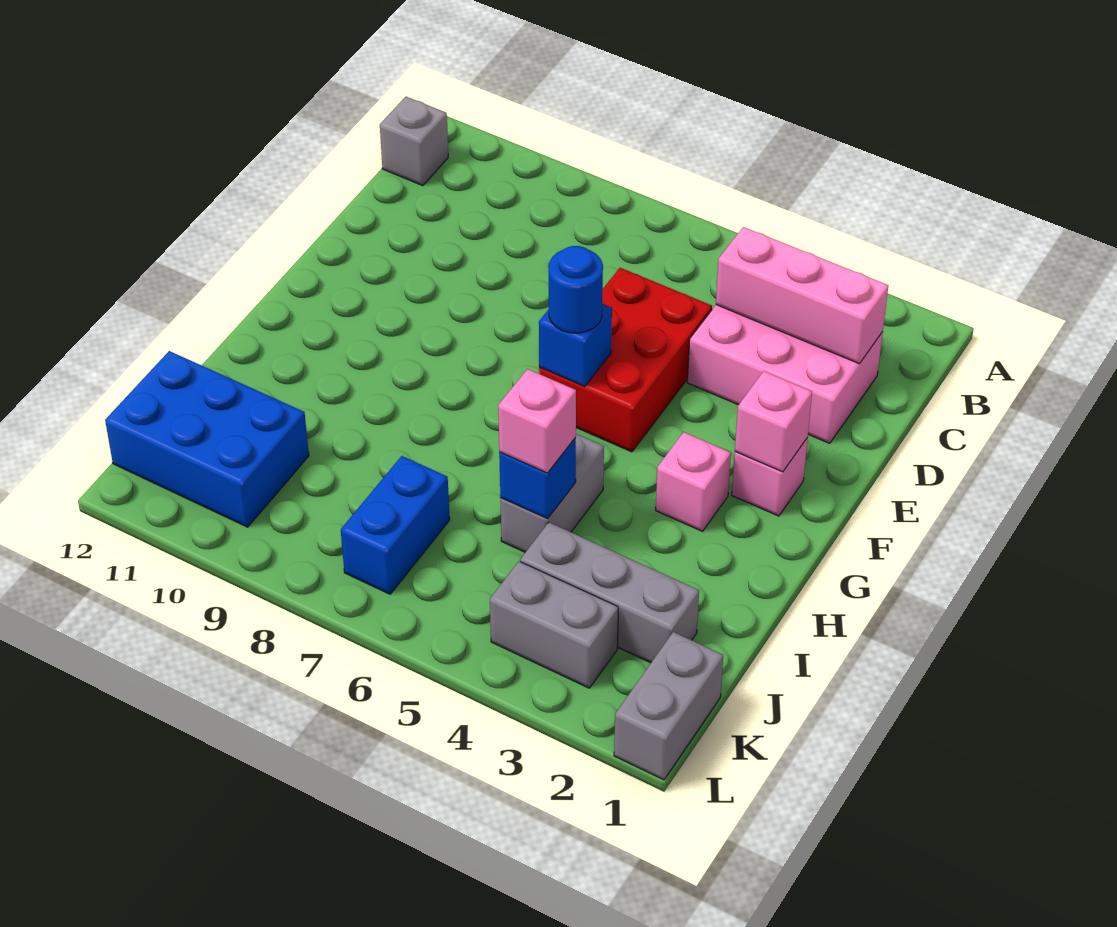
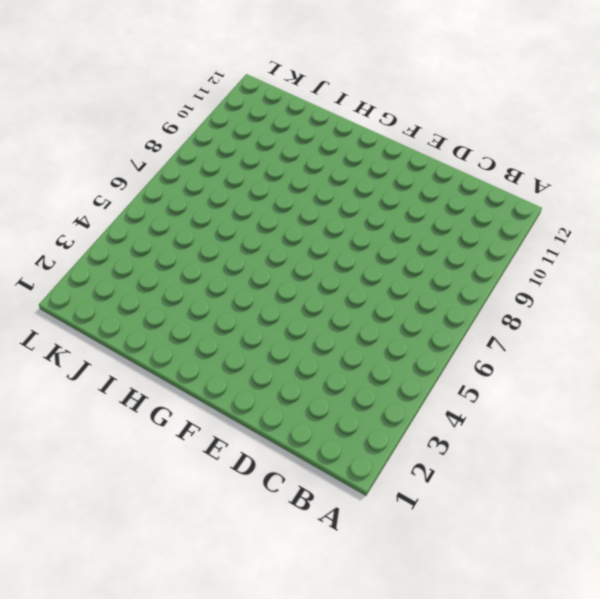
none -> grey brick B12 level 1
none -> pink brick C2:D4 level 1
none -> red brick D5:F6 level 1

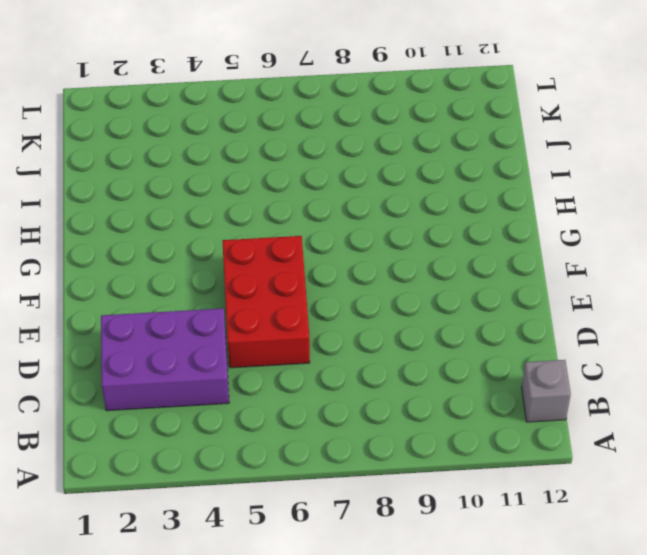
purple brick C2:D4 level 1 -> pink brick C2:D4 level 1
none -> pink brick F2 level 1
none -> pink brick G3 level 1
none -> grey brick H5:I5 level 1

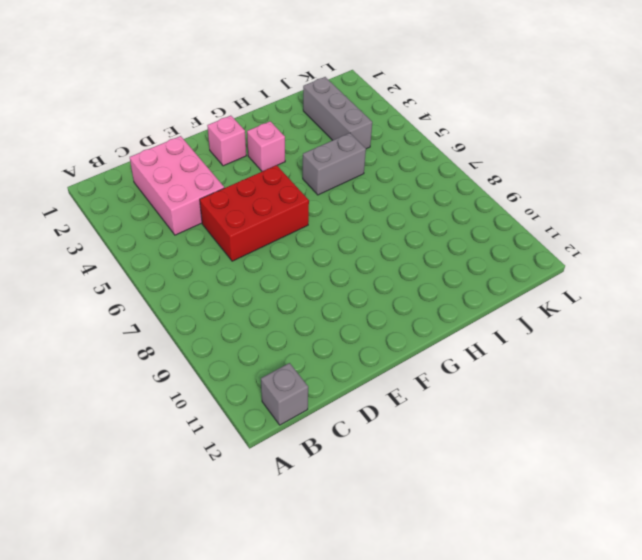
none -> blue brick J7:K7 level 1
none -> blue brick J10:K12 level 1
none -> grey brick K1:L1 level 1

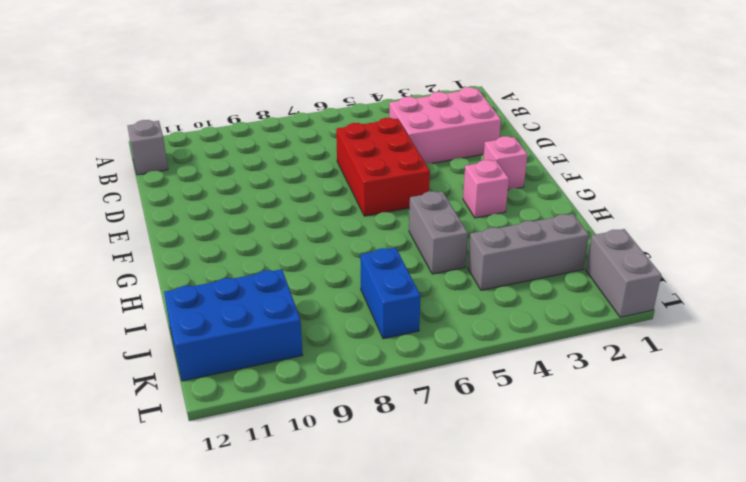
none -> grey brick K3:K4 level 1
none -> pink brick C2:C4 level 2
none -> pink brick F2 level 2

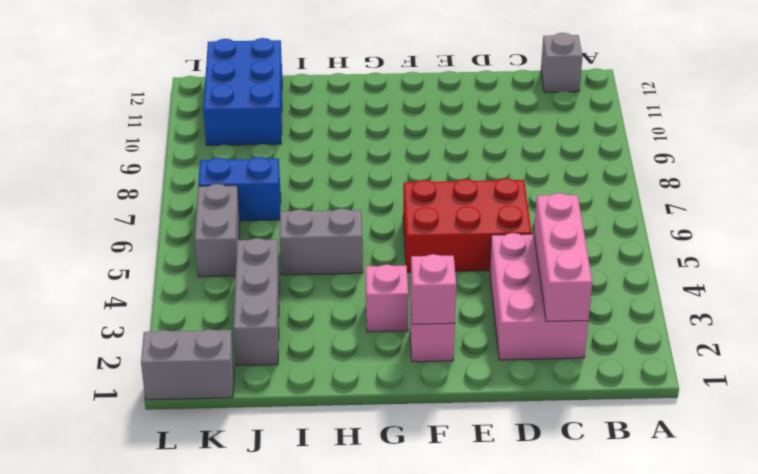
grey brick K5:K6 level 1 -> grey brick K3:K4 level 1
none -> blue brick F6 level 2
none -> blue brick I5 level 2
none -> blue round brick F6 level 3

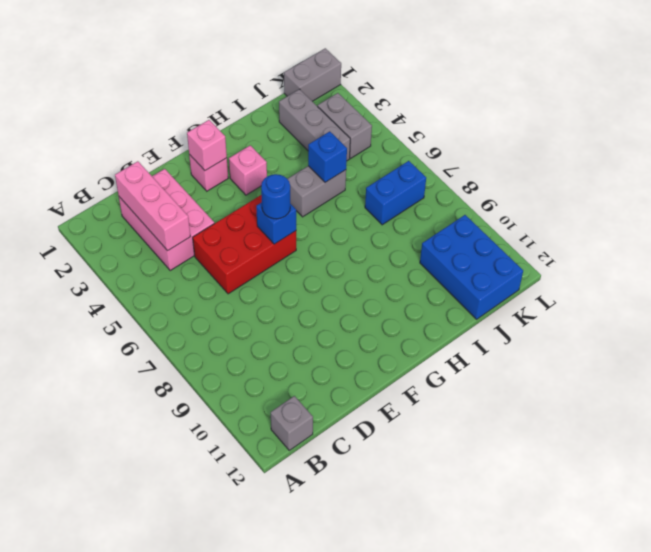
none -> pink brick I5 level 3

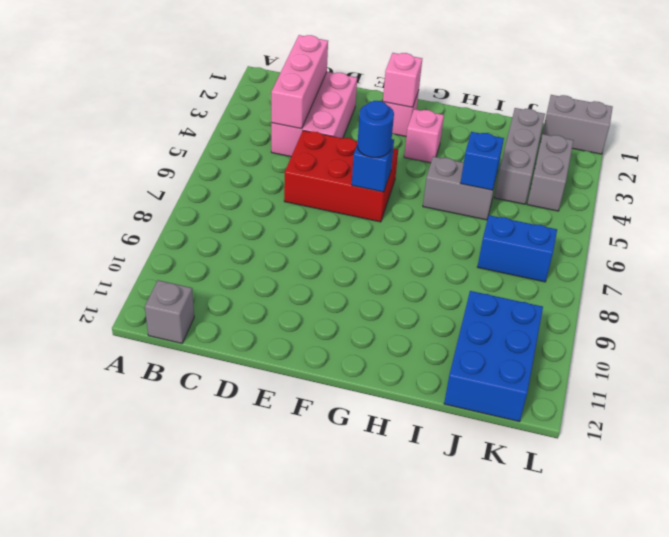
none -> pink brick I5 level 3

